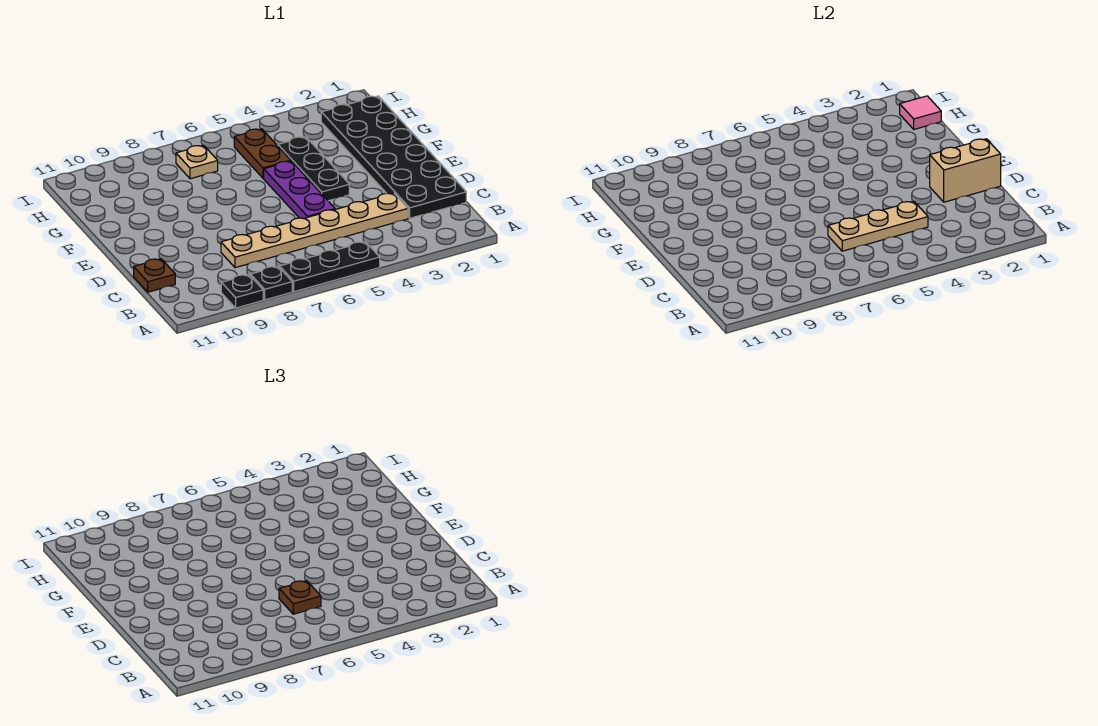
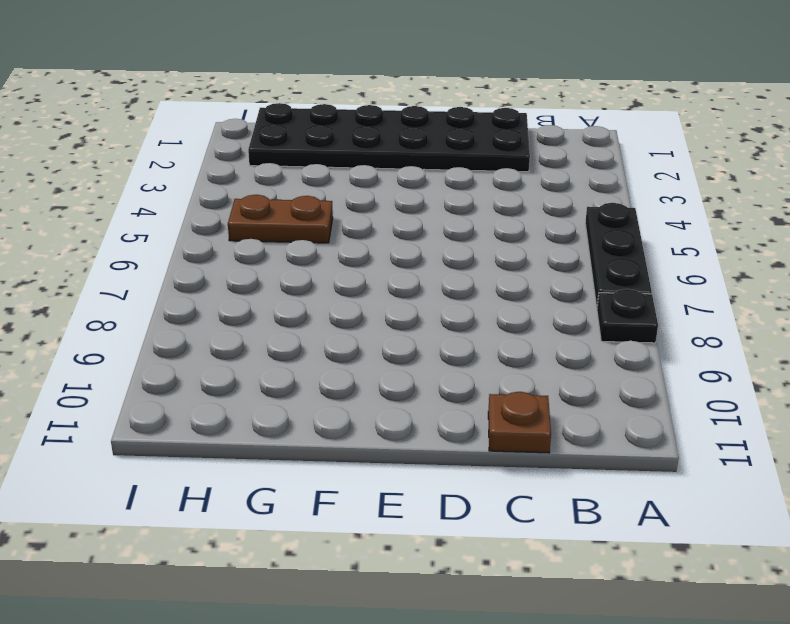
none -> black plate A9 level 1
none -> tan plate C3:C8 level 1
none -> purple plate D5:F5 level 1

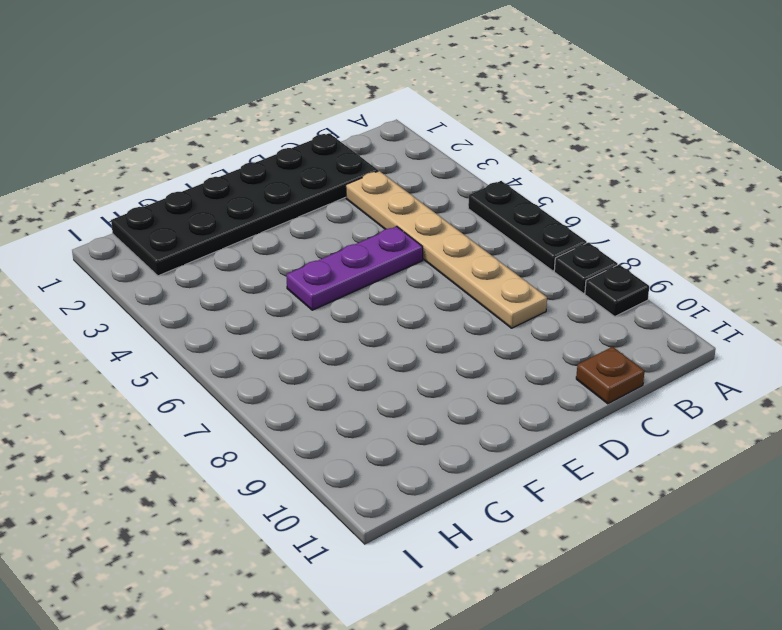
none -> black plate E4:G4 level 1
none -> brown plate G5:H5 level 1
none -> tan plate H7 level 1

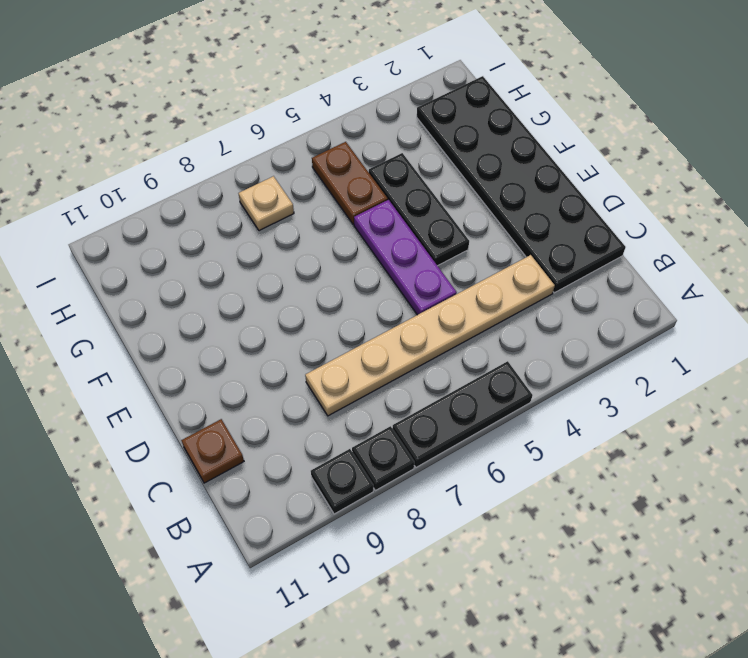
none -> tan plate C4:C6 level 2
none -> tan brick D1:D2 level 2
none -> pink tile H1 level 2

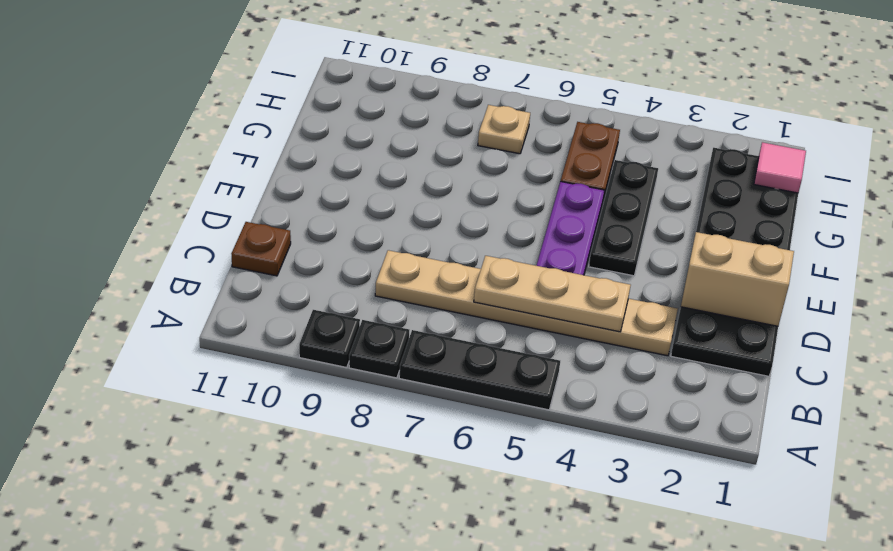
none -> brown plate C6 level 3

